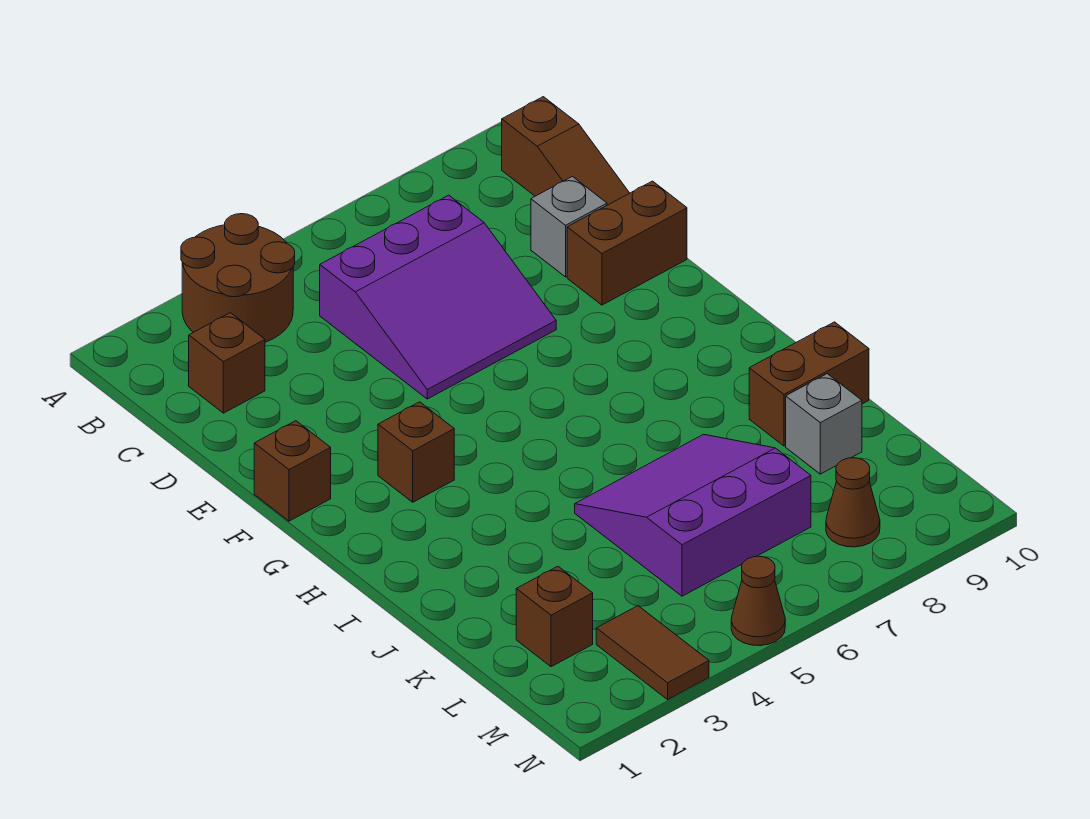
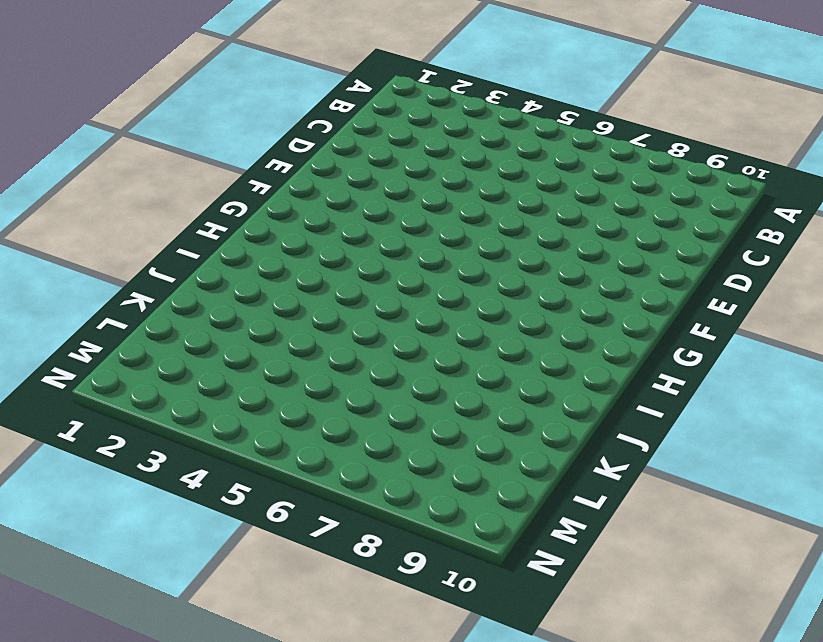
none -> brown round brick A3:B4 level 1
none -> brown slope B10:D10 level 1 top B
none -> brown brick C2 level 1

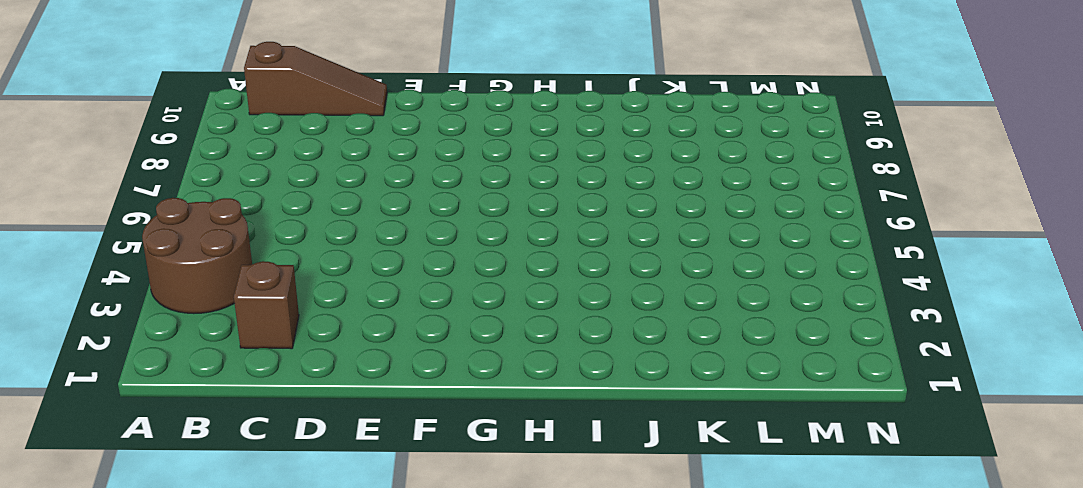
none -> purple slope C5:E7 level 1 top C
none -> grey brick D9 level 1
none -> brown brick E9:E10 level 1

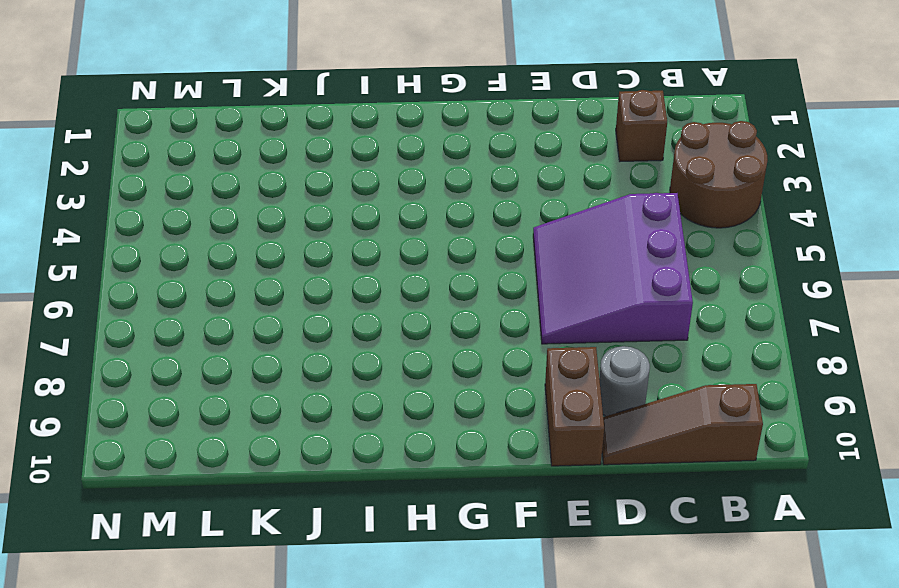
grey round brick D9 level 1 -> grey brick D9 level 1
none -> brown brick F1 level 1
none -> brown brick G3 level 1
none -> purple slope J5:L7 level 1 top L

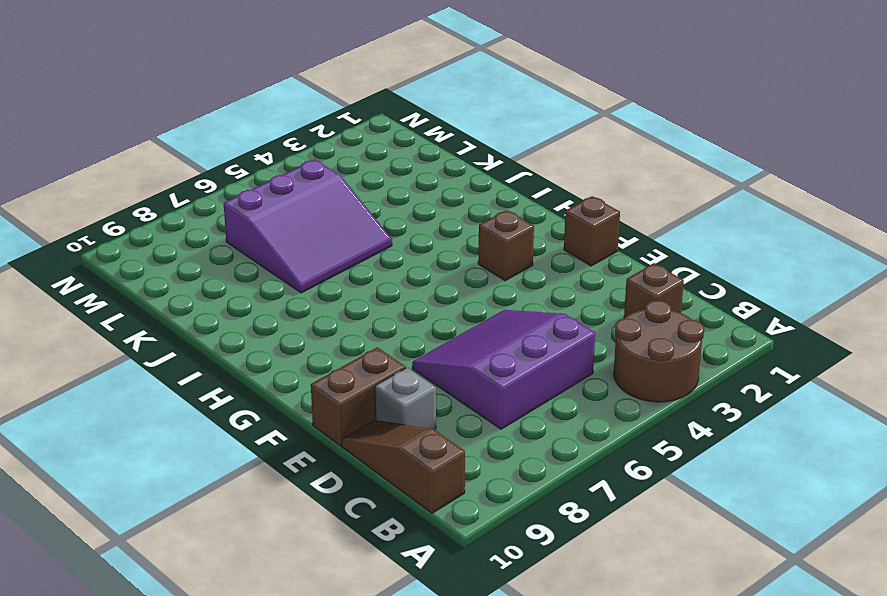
none -> brown brick J9:J10 level 1
none -> grey brick K9 level 1
none -> brown brick L2 level 1

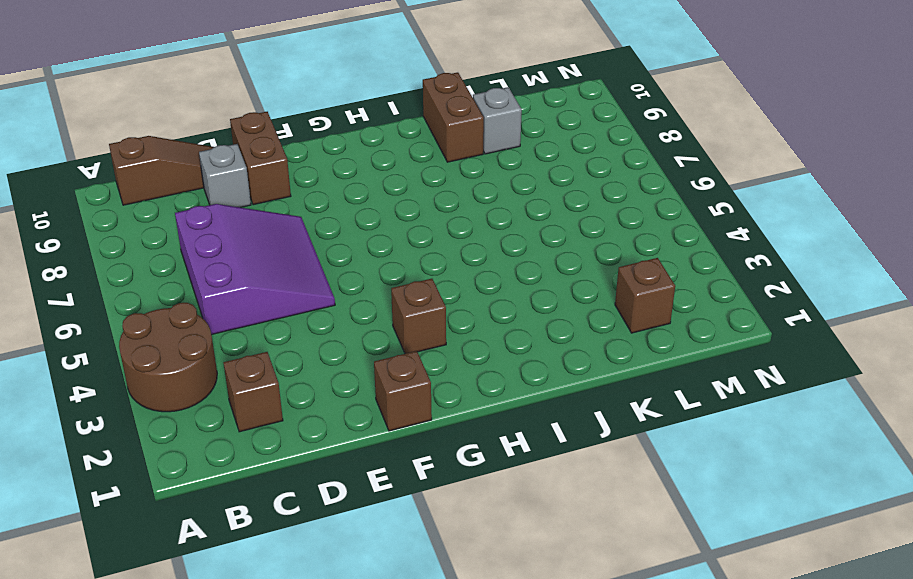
none -> purple slope J5:L7 level 1 top L
none -> brown tile M3:N3 level 1
none -> brown cone M8 level 1

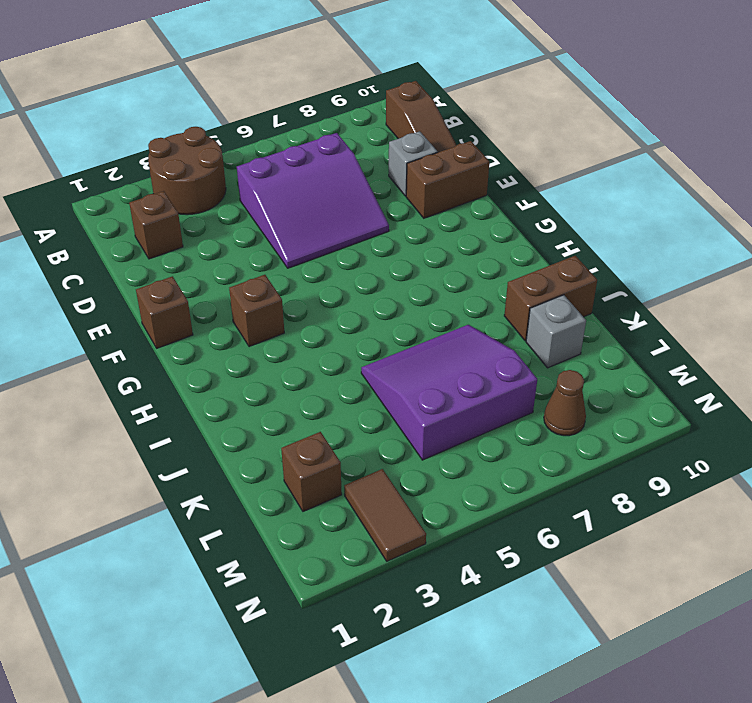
none -> brown cone N5 level 1

